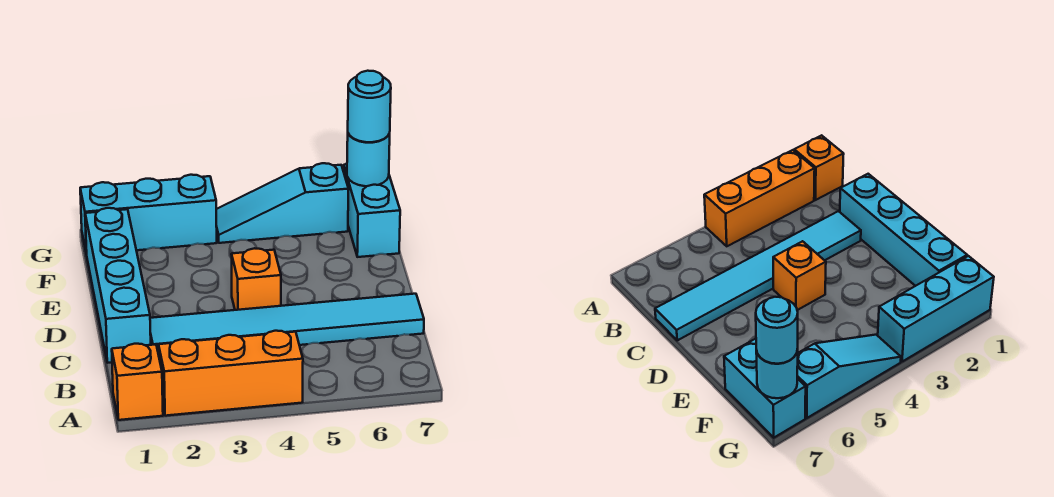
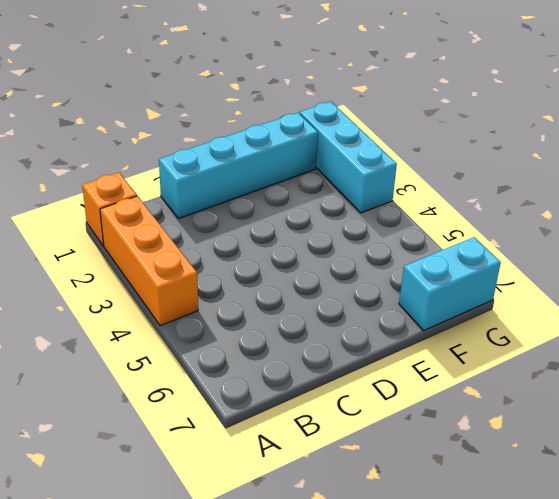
none -> cyan tile C2:C7 level 1
none -> orange brick D4 level 1

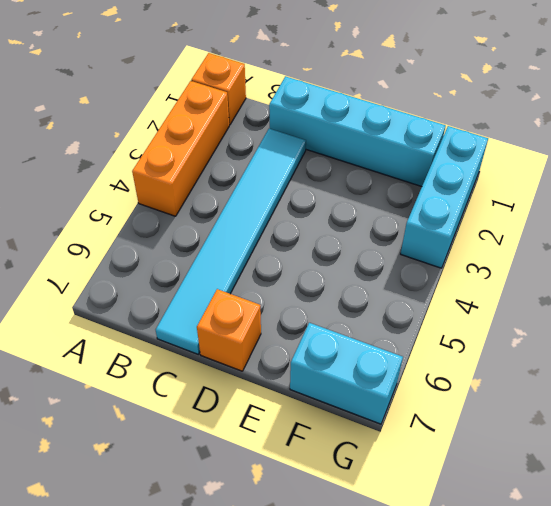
orange brick D7 level 1 -> orange brick D4 level 1
none -> cyan slope G4:G6 level 1 top 6
none -> cyan round brick G7 level 2

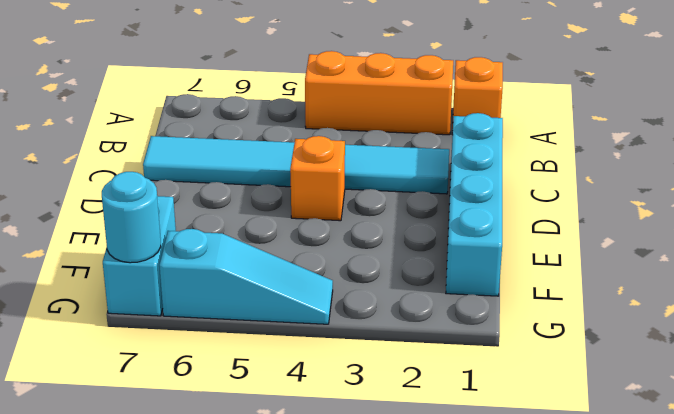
none -> cyan brick G1:G3 level 1
none -> cyan round brick G7 level 3

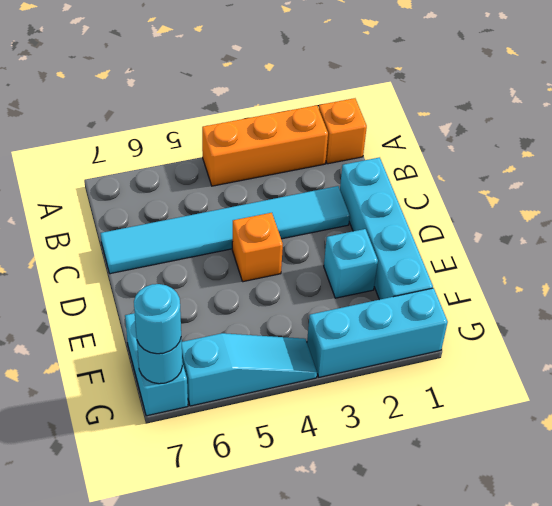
cyan brick E2 level 1 -> none

